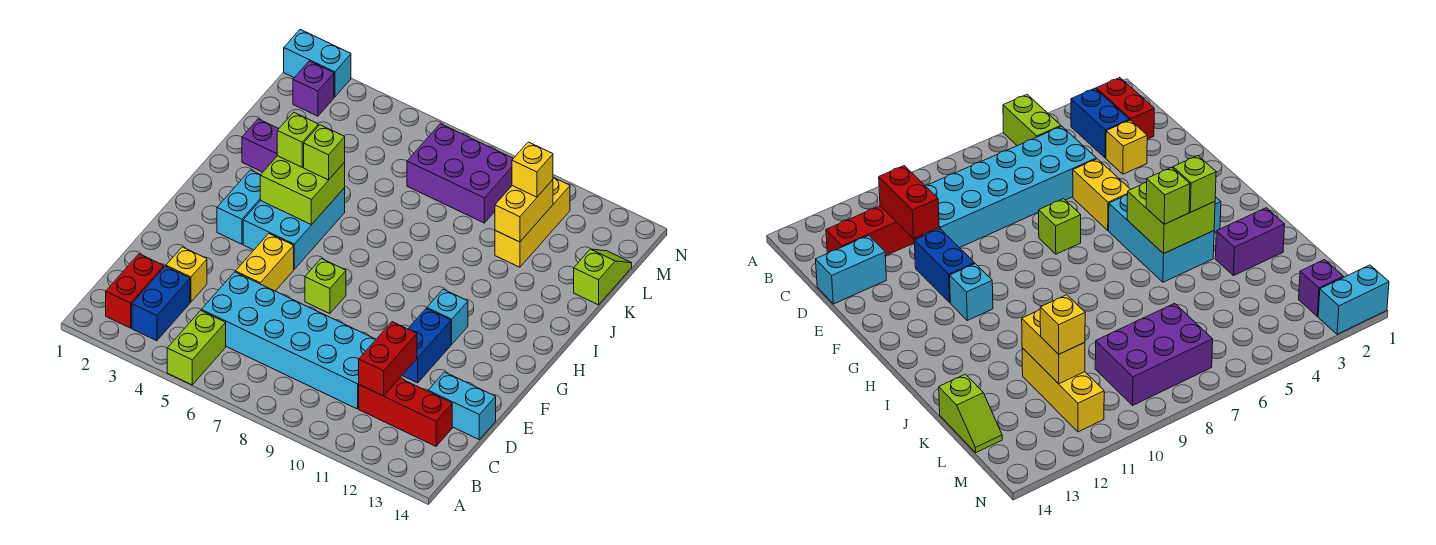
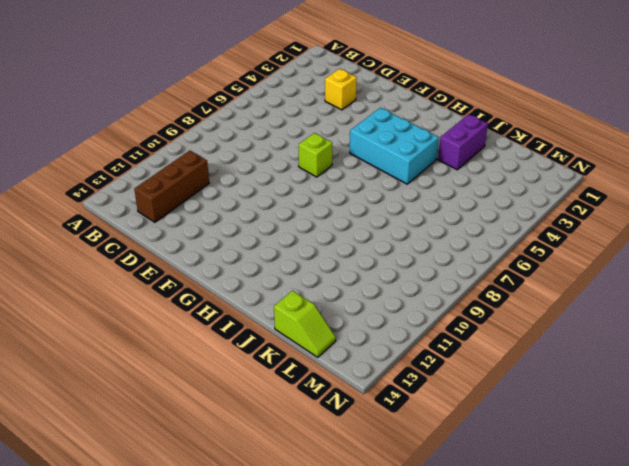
brown brick C11:C13 level 1 -> red brick C11:C13 level 1
none -> lime brick A5:B5 level 1
none -> red brick B2:C2 level 1
none -> blue brick B3:C3 level 1

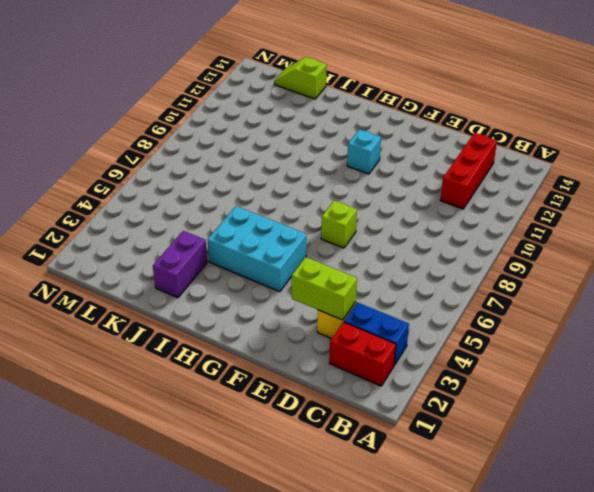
lime brick D3:E3 level 2 -> lime brick A5:B5 level 1
none -> cyan brick C5:D10 level 1
none -> cyan brick D13:D14 level 1
none -> yellow brick E5:F5 level 1

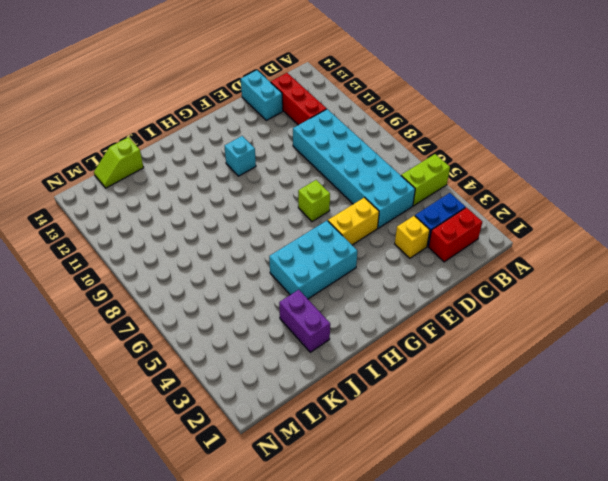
none -> blue brick E11:F11 level 1
none -> cyan brick G3:H3 level 1
none -> yellow brick K11:M11 level 1

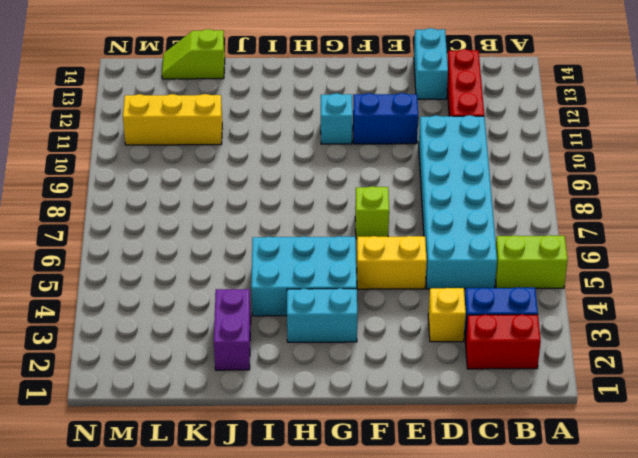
none -> purple brick L7:M9 level 1
none -> purple brick M2 level 1
none -> cyan brick N1:N2 level 1

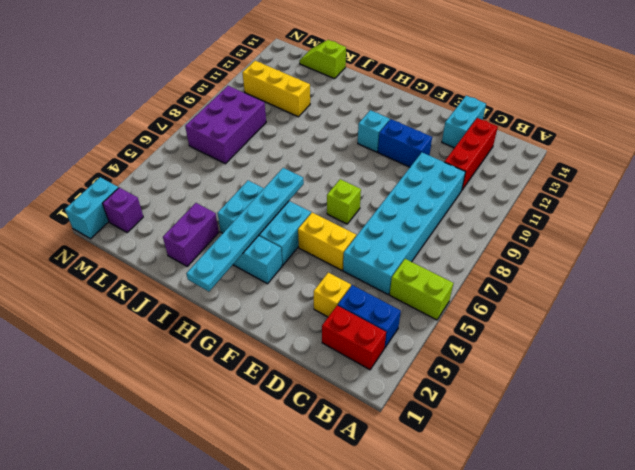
cyan plate H1:H6 level 2 -> lime brick H4:I5 level 2
none -> red brick C11:D11 level 2
none -> yellow brick K11:L11 level 2
none -> lime brick I4 level 3

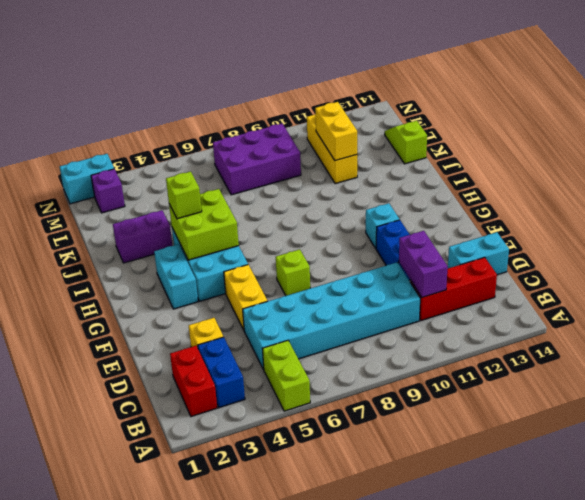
purple brick C11:D11 level 2 -> red brick C11:D11 level 2
none -> lime brick I5 level 3
none -> yellow brick L11 level 3

